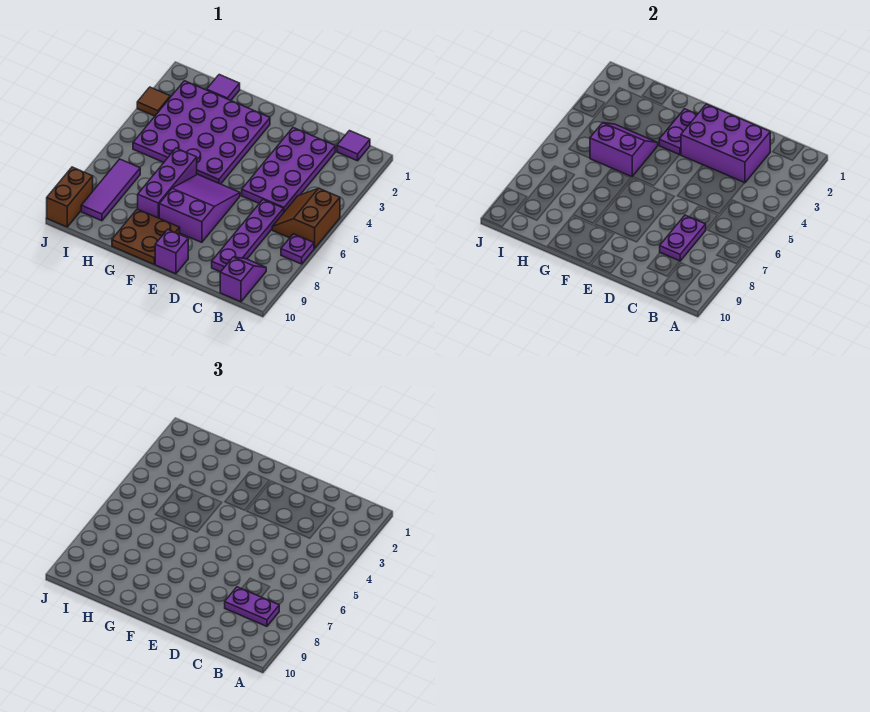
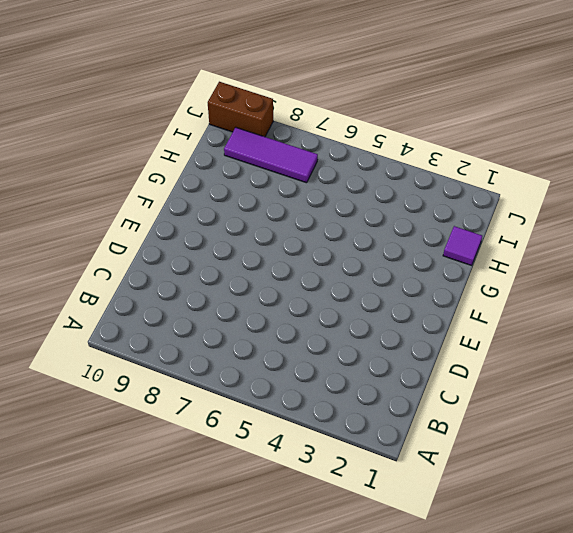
none -> brown slope A5:B6 level 1 top A
none -> purple plate A7 level 1
none -> purple tile B1 level 1

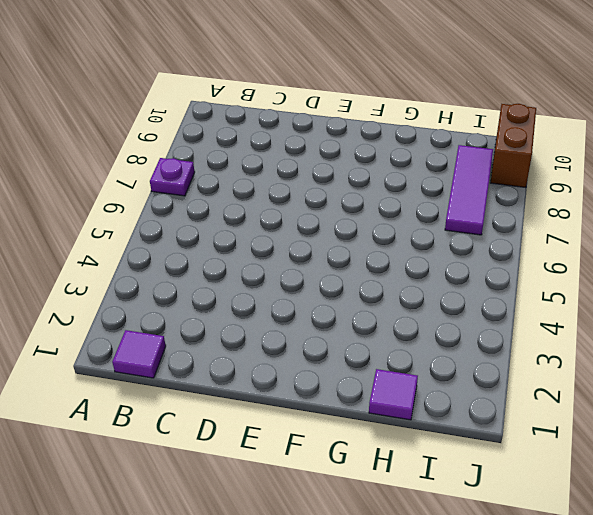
none -> brown slope A5:B6 level 1 top A
none -> purple slope B9:B10 level 1 top 10
none -> purple plate C2:D5 level 1

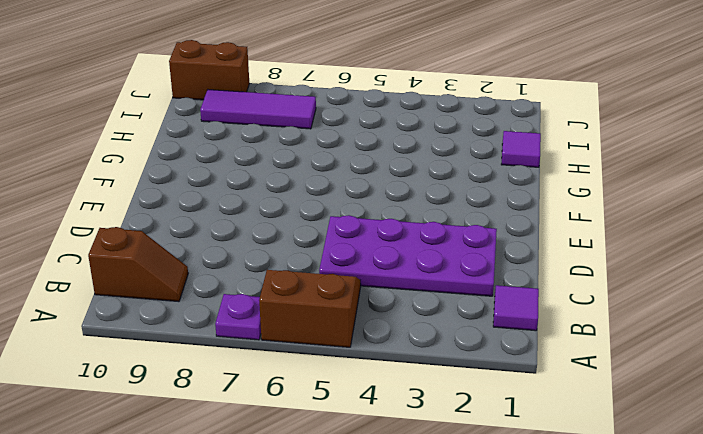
brown slope B9:B10 level 1 top 10 -> purple slope B9:B10 level 1 top 10
none -> purple plate C6:C9 level 1
none -> purple slope E6:F8 level 1 top 8
none -> purple brick E10 level 1

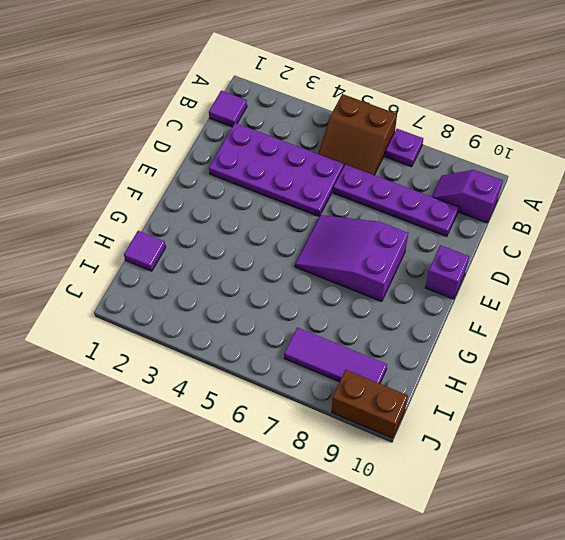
none -> purple plate F2:I5 level 1
none -> brown plate F9:G10 level 1
none -> purple brick G6:G8 level 1

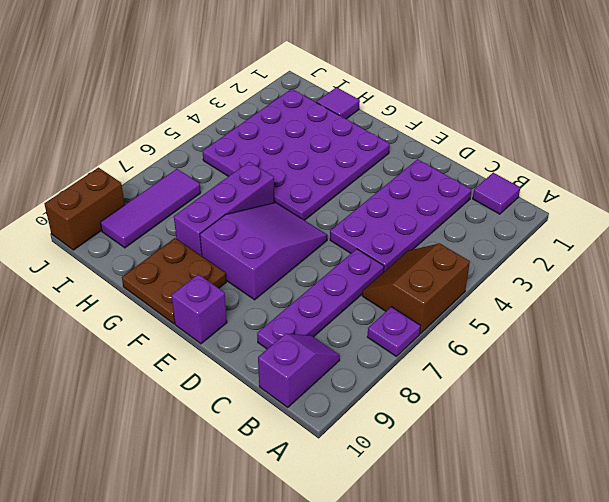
none -> brown tile J3 level 1
none -> purple brick C2:E3 level 2
none -> purple plate C7:C8 level 2

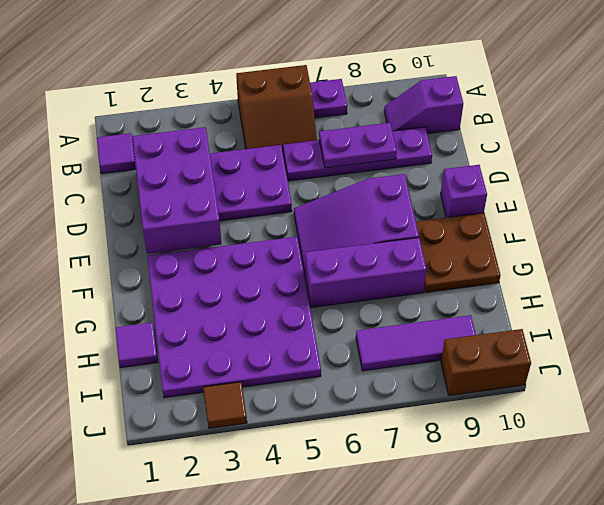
none -> purple plate F2:F3 level 2
none -> purple slope G4:H5 level 2 top 5
none -> purple plate B8:C8 level 3

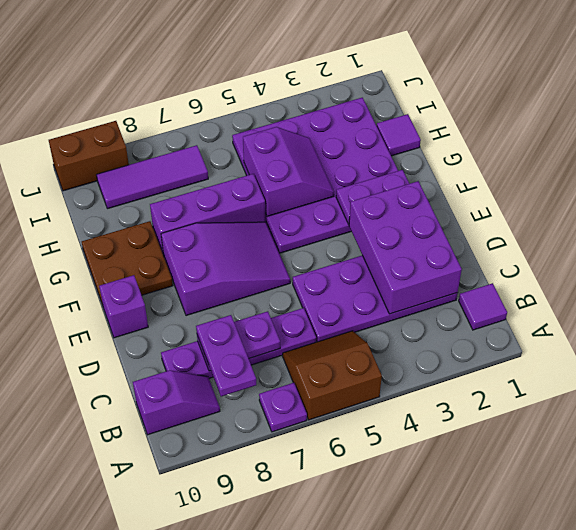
none -> brown tile J3 level 1

